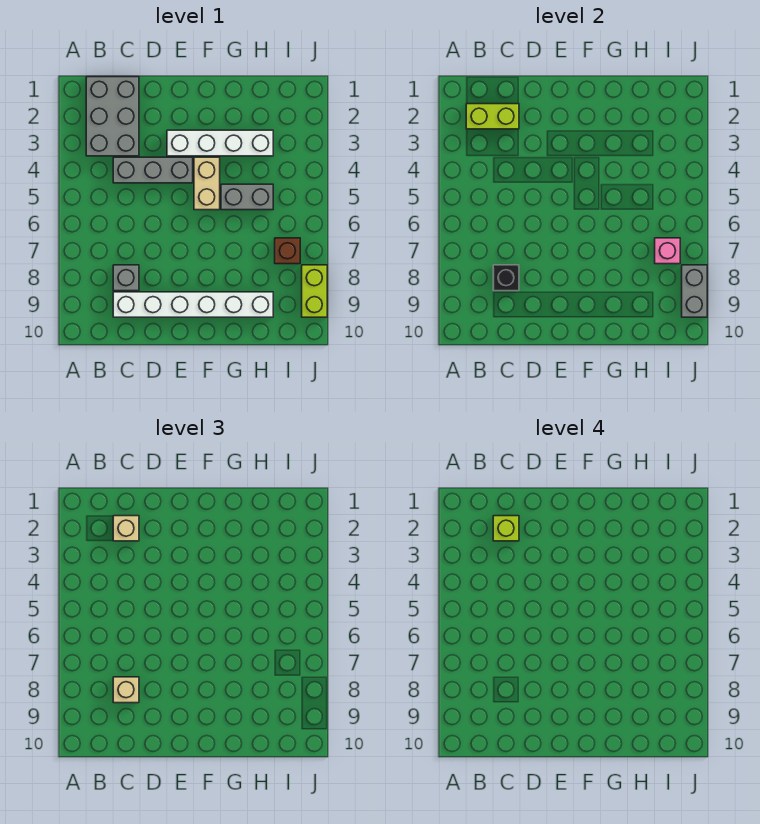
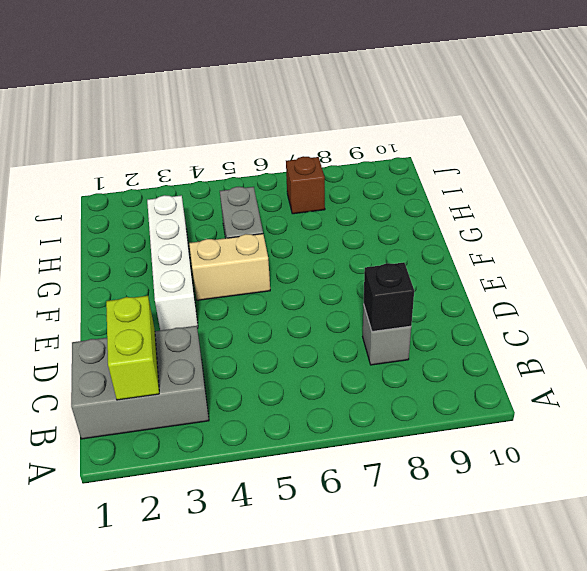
none -> grey brick C4:E4 level 1
none -> white brick C9:H9 level 1
none -> lime brick J8:J9 level 1

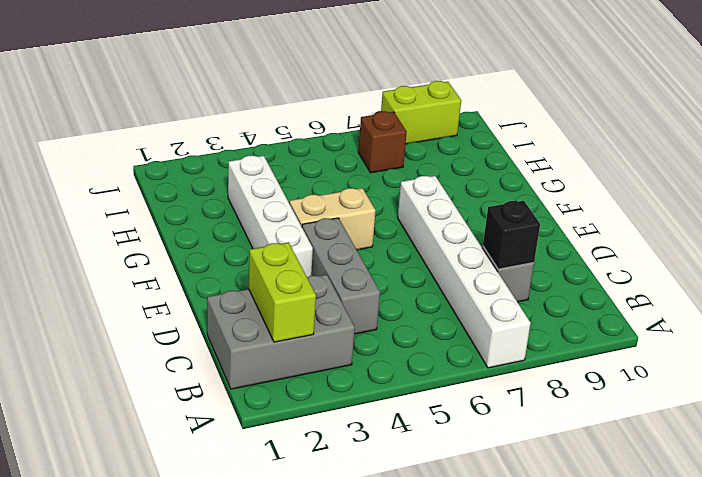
white brick A7:F7 level 1 -> white brick C9:H9 level 1
none -> grey brick G5:H5 level 1
none -> pink brick I7 level 2
none -> grey brick J8:J9 level 2

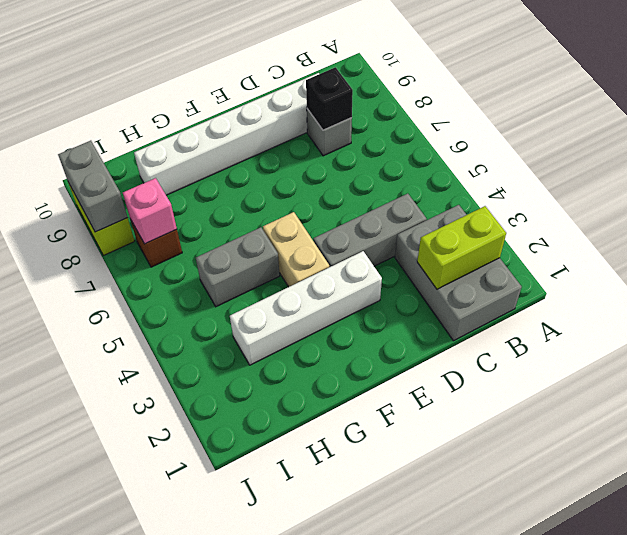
none -> tan brick C2 level 3
none -> tan brick C8 level 3
none -> lime brick C2 level 4

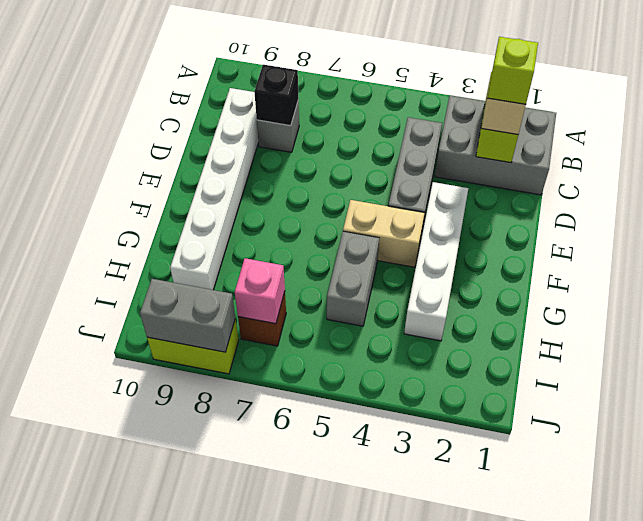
none -> tan brick C8 level 3

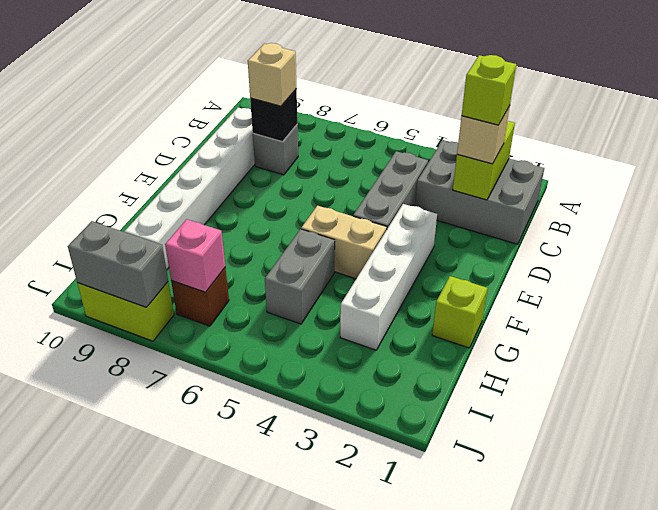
lime brick G1 level 1 -> none

